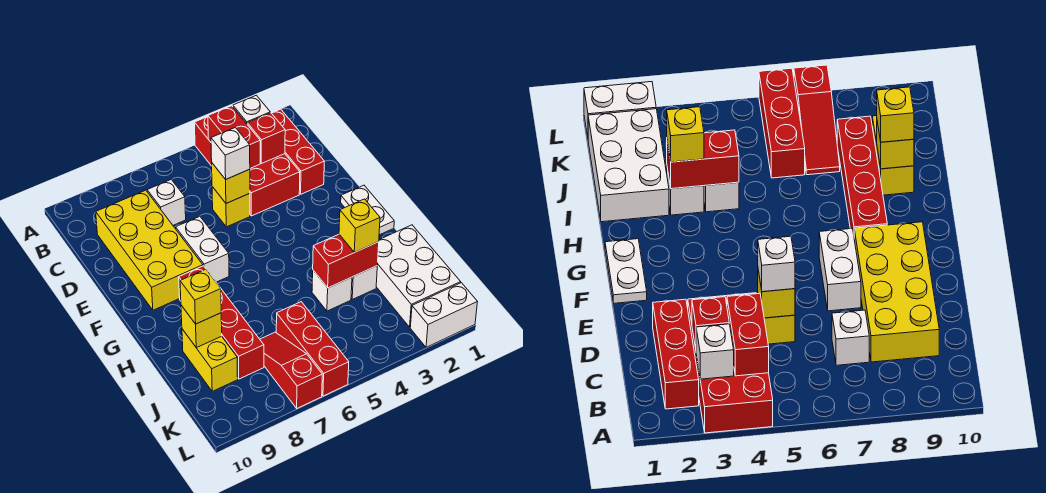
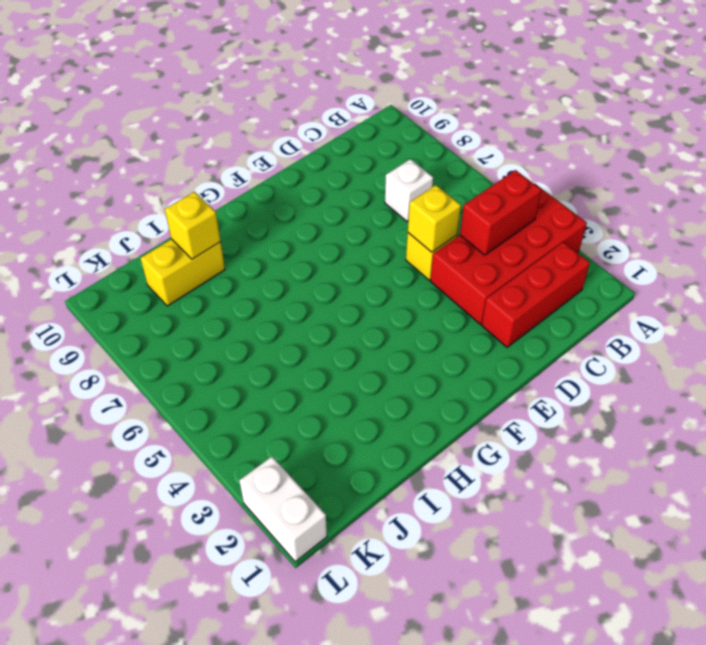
none -> yellow brick C8:F9 level 1
none -> white brick E7:F7 level 1
none -> white plate F1:G1 level 1

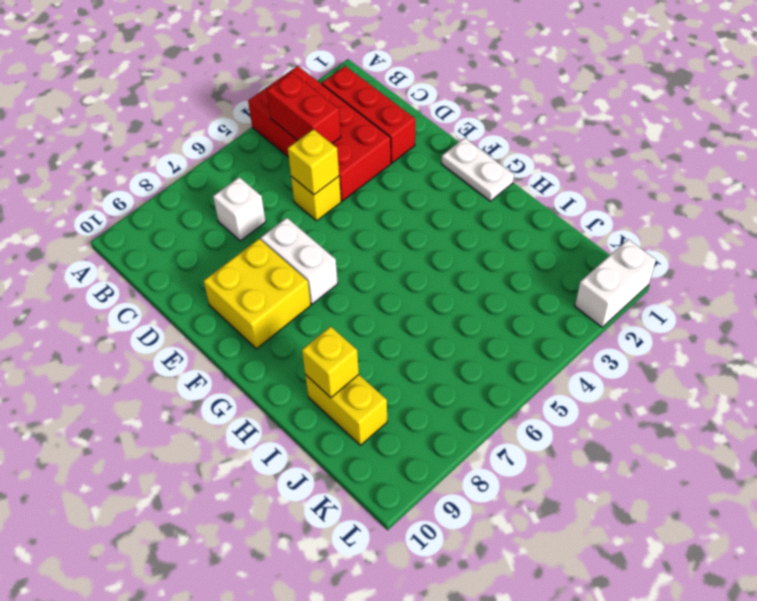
yellow brick E8:F9 level 1 -> yellow brick C8:F9 level 1
none -> red brick G8:J8 level 1
none -> white brick I1:K2 level 1
none -> white brick I3 level 1

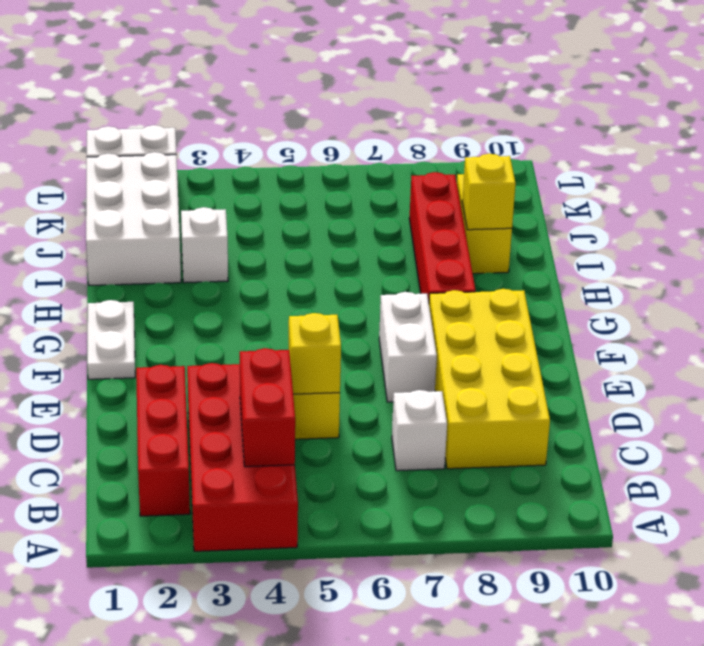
none -> white brick I4 level 1
none -> red brick J6:L6 level 1
none -> red slope J7:L7 level 1 top L

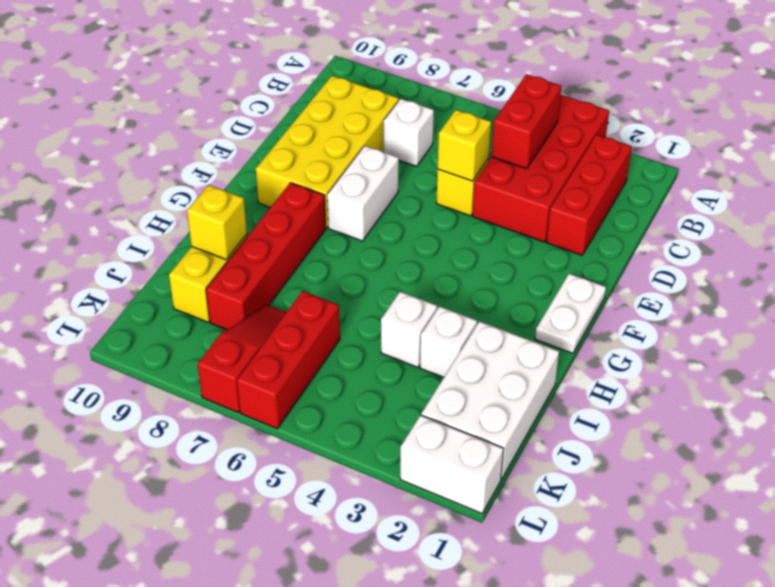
none -> white brick B3 level 2
none -> red brick C3 level 2
none -> red brick I3:I4 level 2

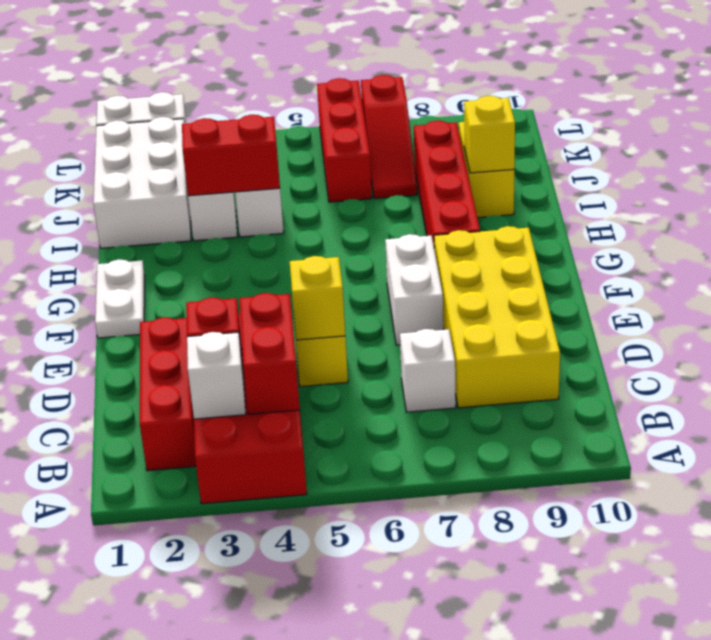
none -> white brick D5 level 3
none -> yellow brick I3 level 3
none -> yellow brick I9 level 3

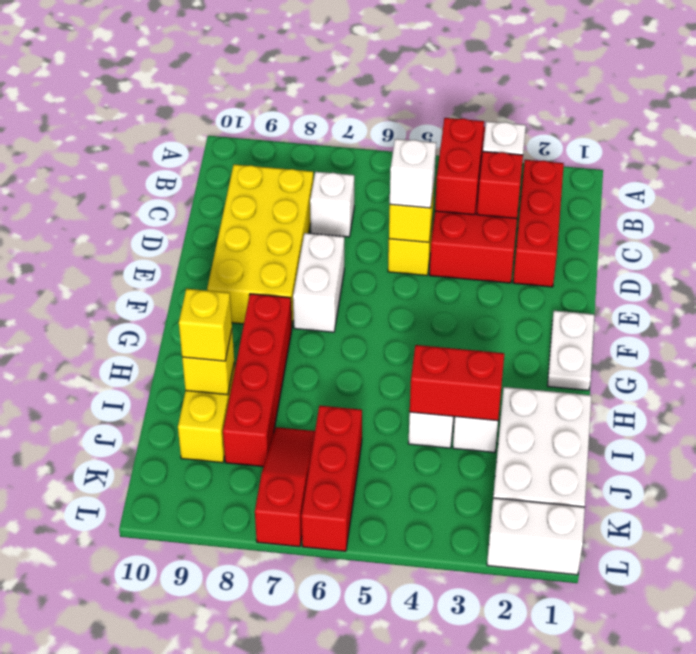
none -> yellow brick I3 level 3

